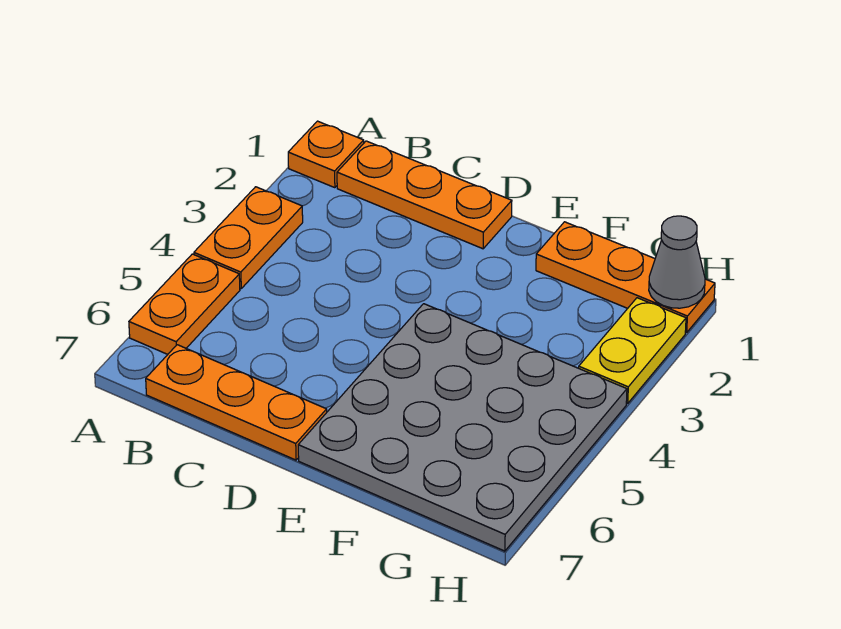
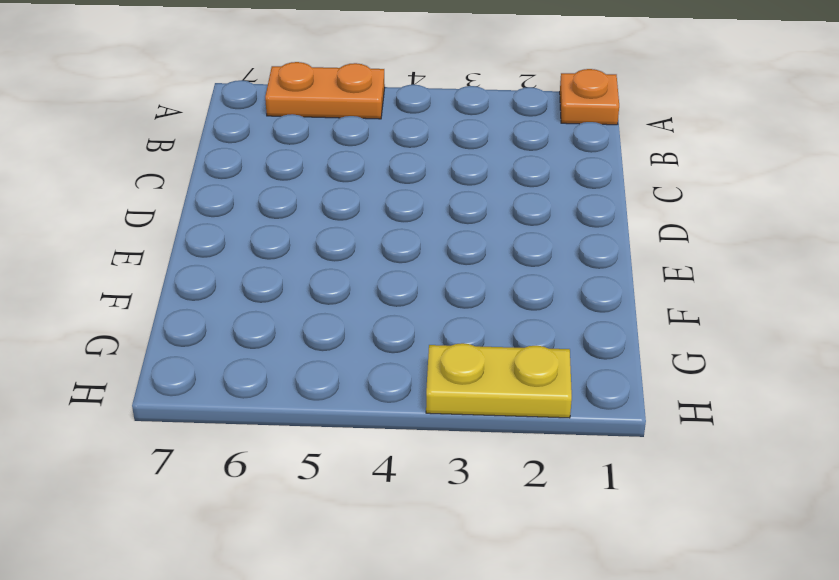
none -> orange plate A3:A4 level 1
none -> orange plate B1:D1 level 1

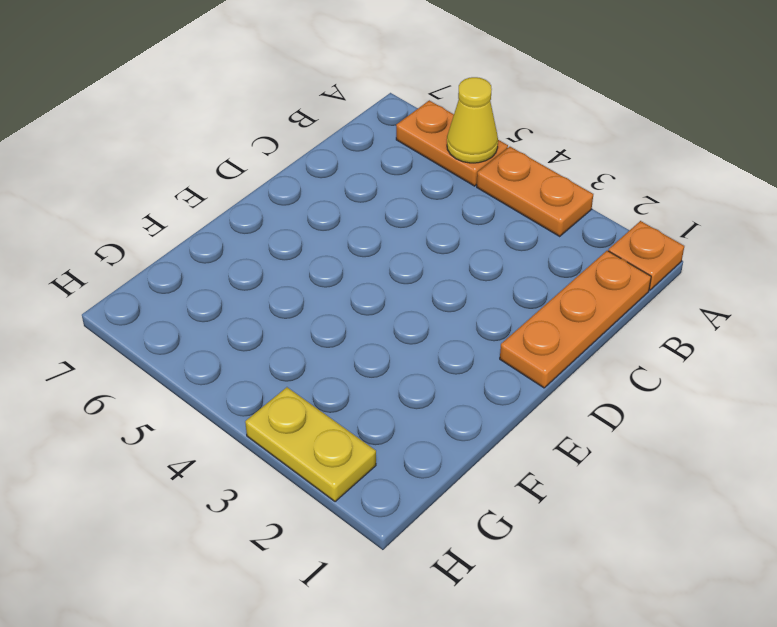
yellow cone A5 level 2 -> none
none -> orange plate B7:D7 level 1
none -> grey plate E4:H7 level 1

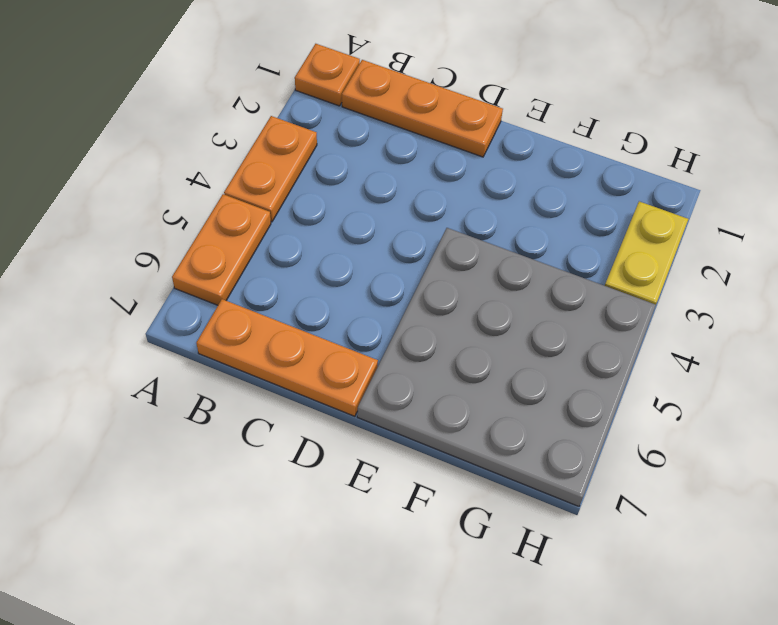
none -> orange plate F1:H1 level 1
none -> grey cone H1 level 2

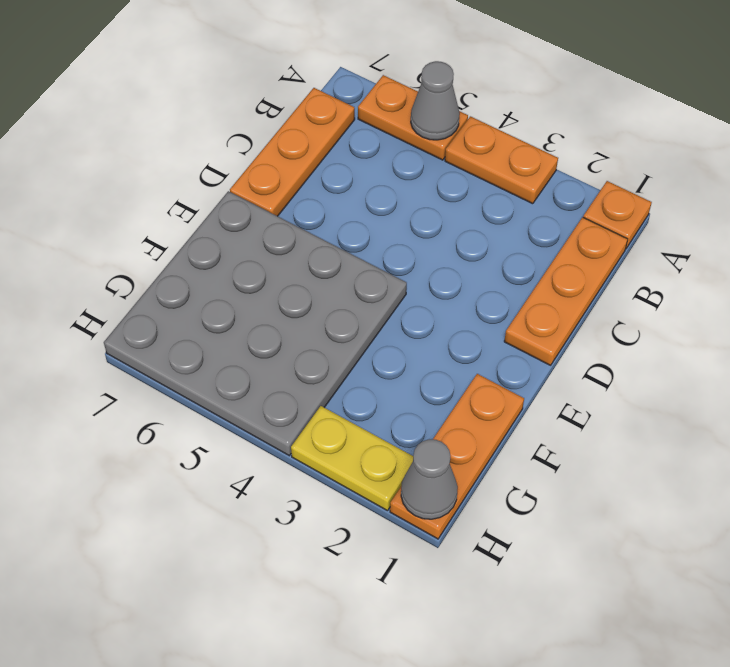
grey cone A5 level 2 -> none

